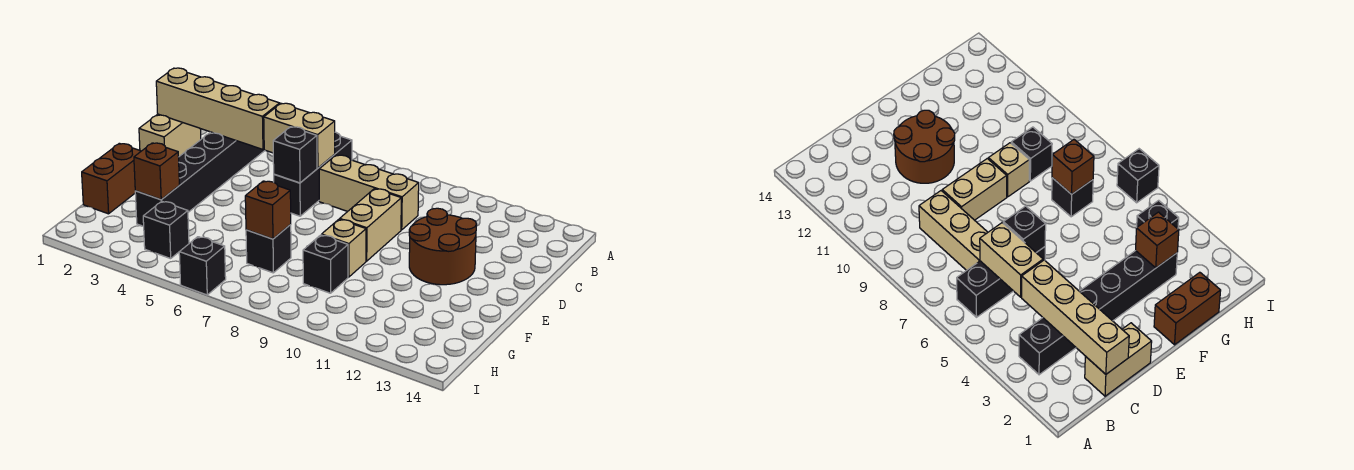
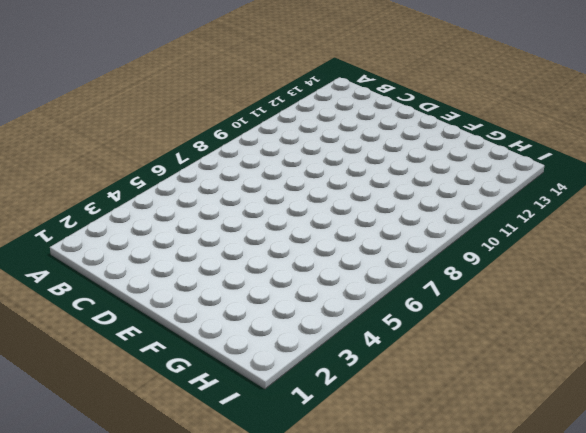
none -> black brick B3:G3 level 1
none -> black brick B6:D6 level 1
none -> tan brick C1:D1 level 1

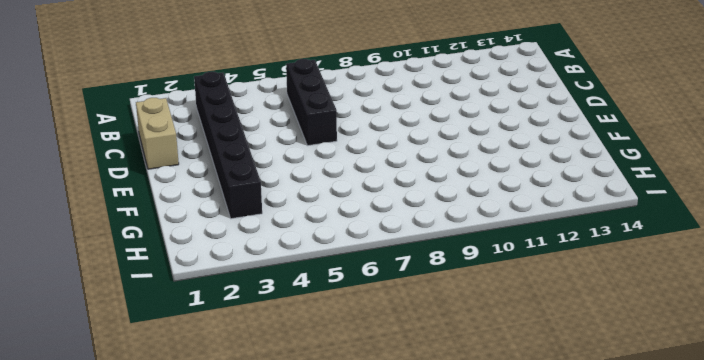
none -> tan brick C7:C9 level 1
none -> tan brick D9:E9 level 1
none -> brown round brick D11:E12 level 1

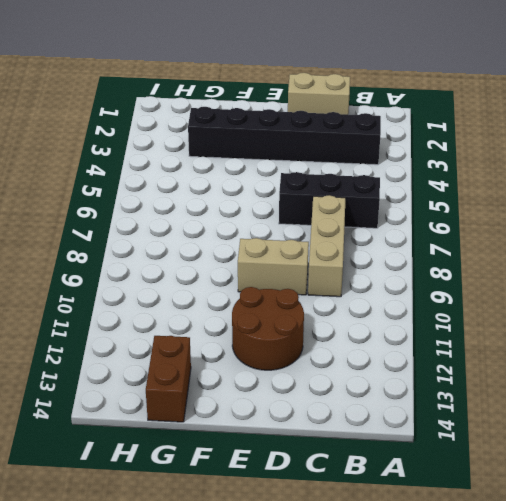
brown brick G13:G14 level 1 -> brown brick F1:G1 level 1
none -> tan brick F9 level 1
none -> black brick G7 level 1
none -> black brick G9 level 1

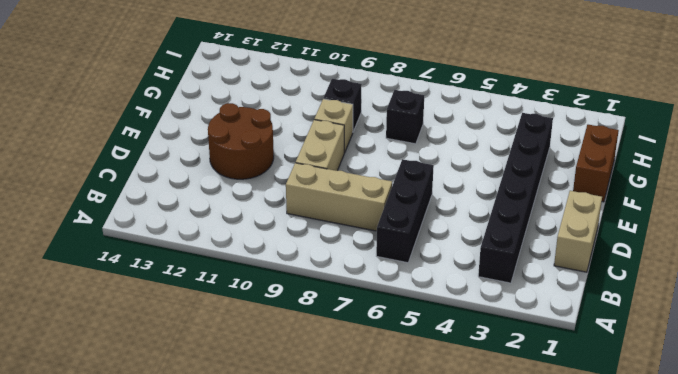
none -> black brick H4 level 1
none -> black brick I6 level 1
none -> tan brick C1:C4 level 2

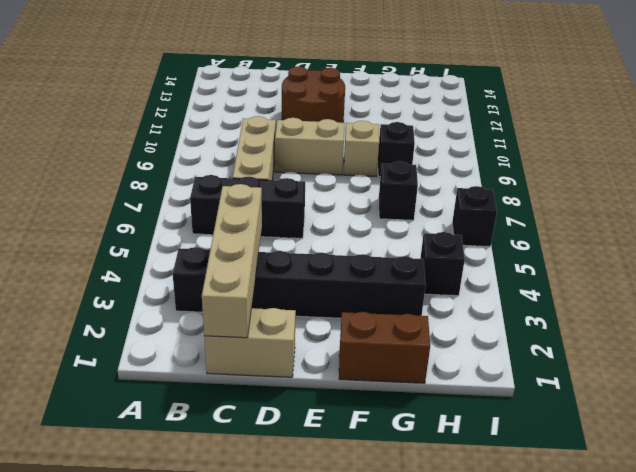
none -> tan brick C5:C6 level 2
none -> black brick D6 level 2
none -> brown brick G3 level 2

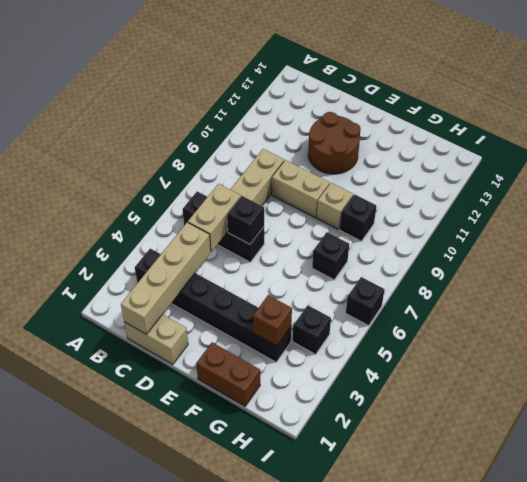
none -> brown brick G7 level 2

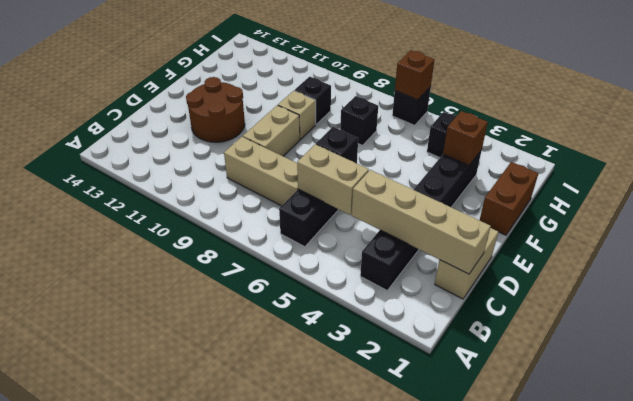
brown brick I6 level 2 -> brown brick G7 level 2

